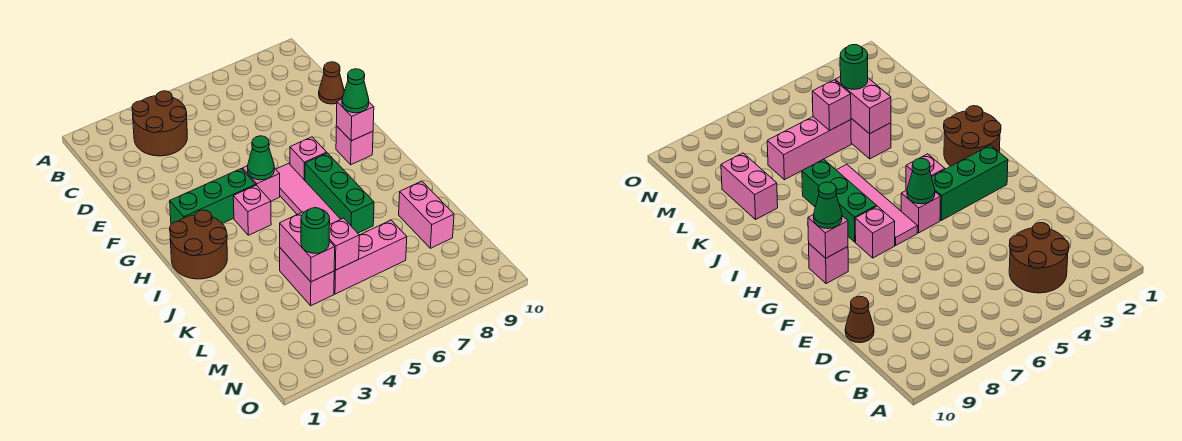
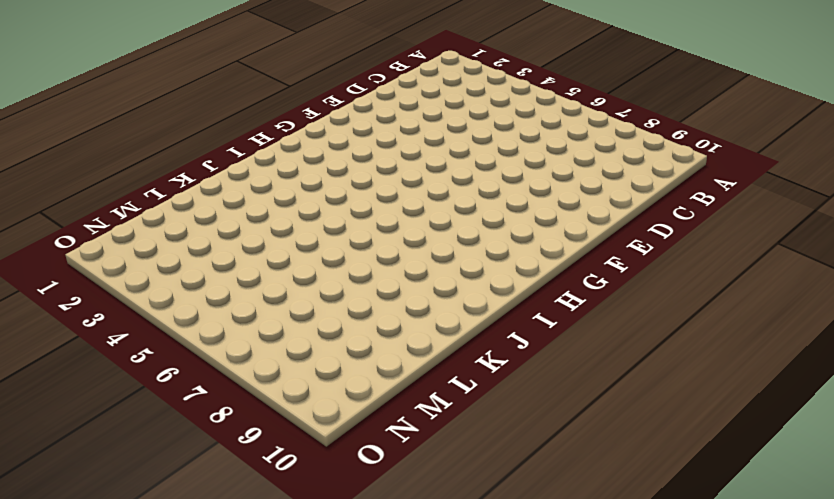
none -> brown round brick B3:C4 level 1
none -> brown cone D10 level 1
none -> green brick G2:G4 level 1

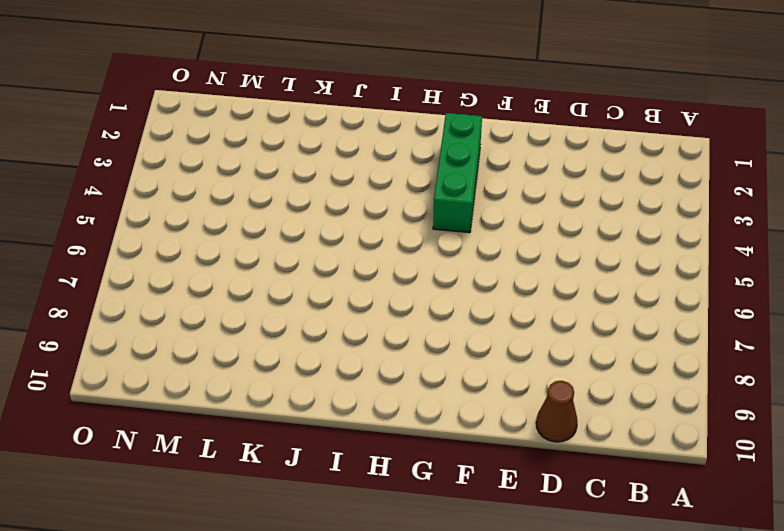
none -> brown round brick B3:C4 level 1
none -> pink brick G5 level 1
none -> pink tile G6:J6 level 1

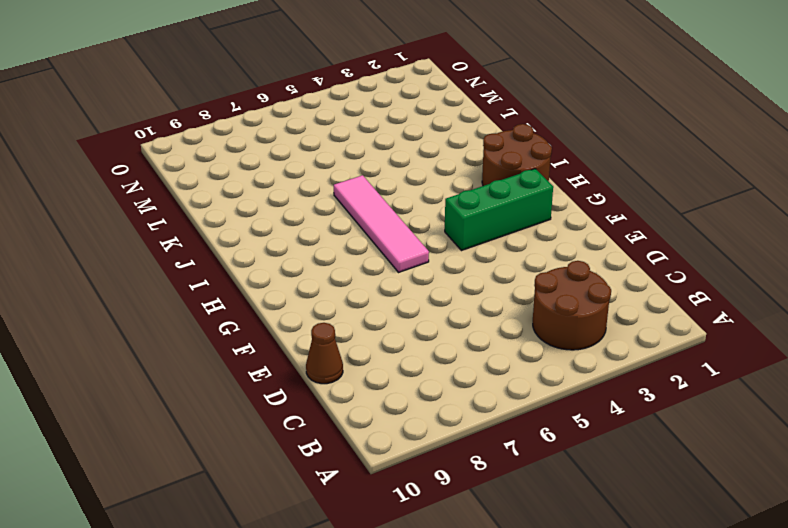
none -> pink brick G5 level 1
none -> pink brick G7 level 1
none -> pink brick G9 level 1

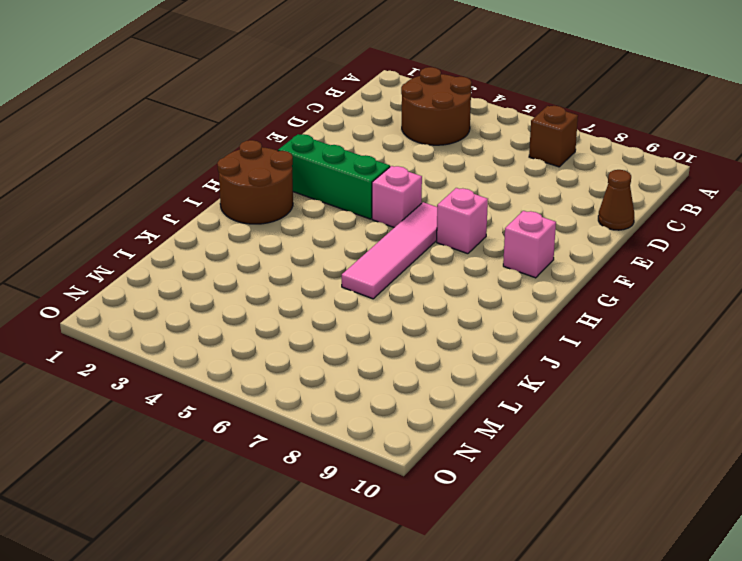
brown brick B7 level 1 -> none
none -> pink brick H4 level 1
none -> green brick H7:J7 level 1
none -> pink brick K4:L4 level 1

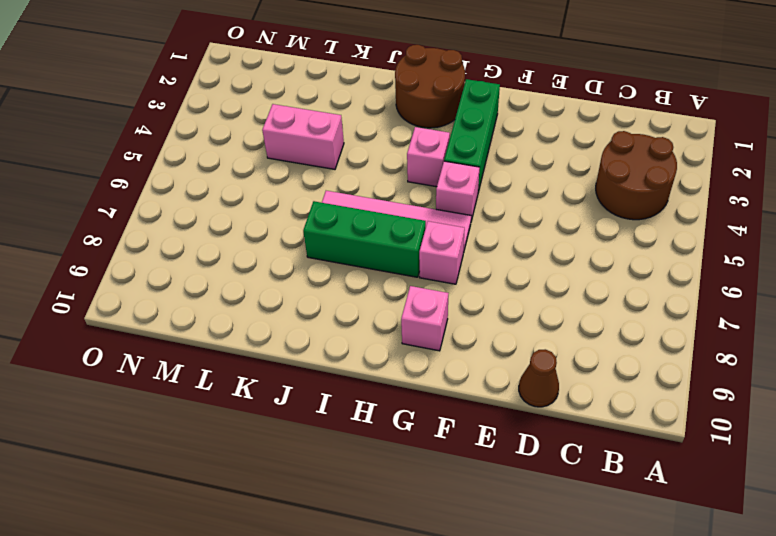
none -> pink brick K9:L9 level 1
none -> pink brick L5:L7 level 1
none -> green cone G5 level 2

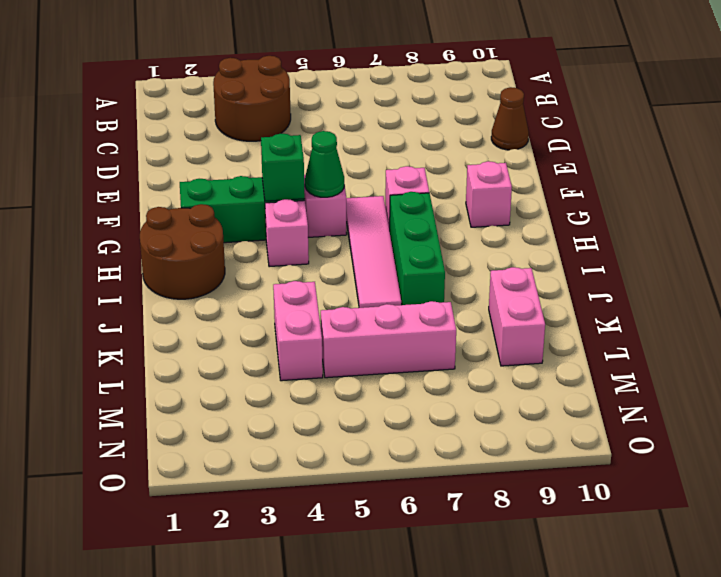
green brick G4 level 2 -> none
none -> pink brick G9 level 2
none -> pink brick K4:L4 level 2
none -> pink brick L5 level 2

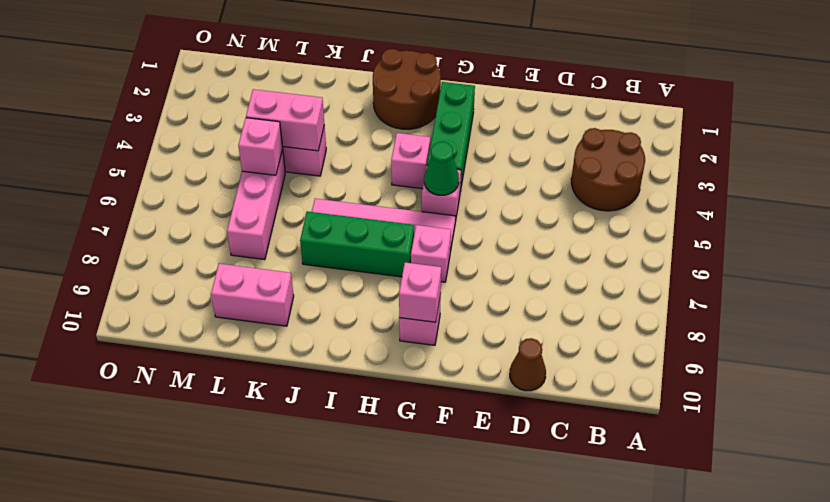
none -> green cone G9 level 3
none -> green round brick L4 level 3

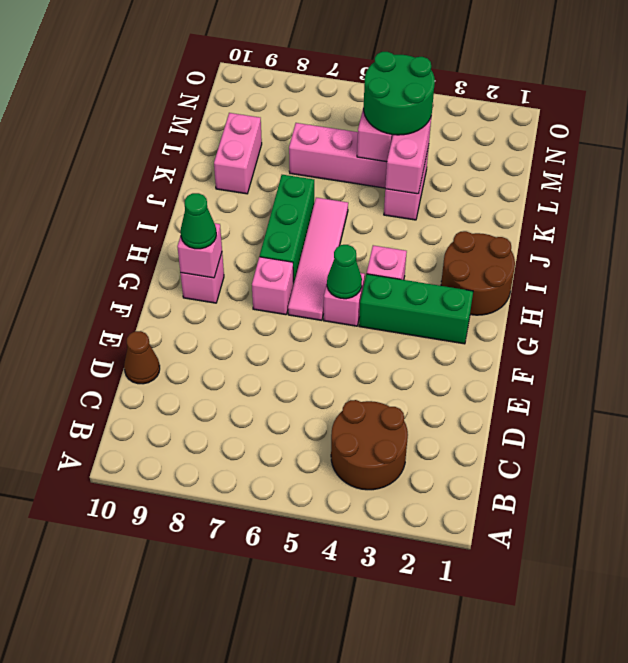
green round brick L4:M5 level 3 -> green round brick L4 level 3

